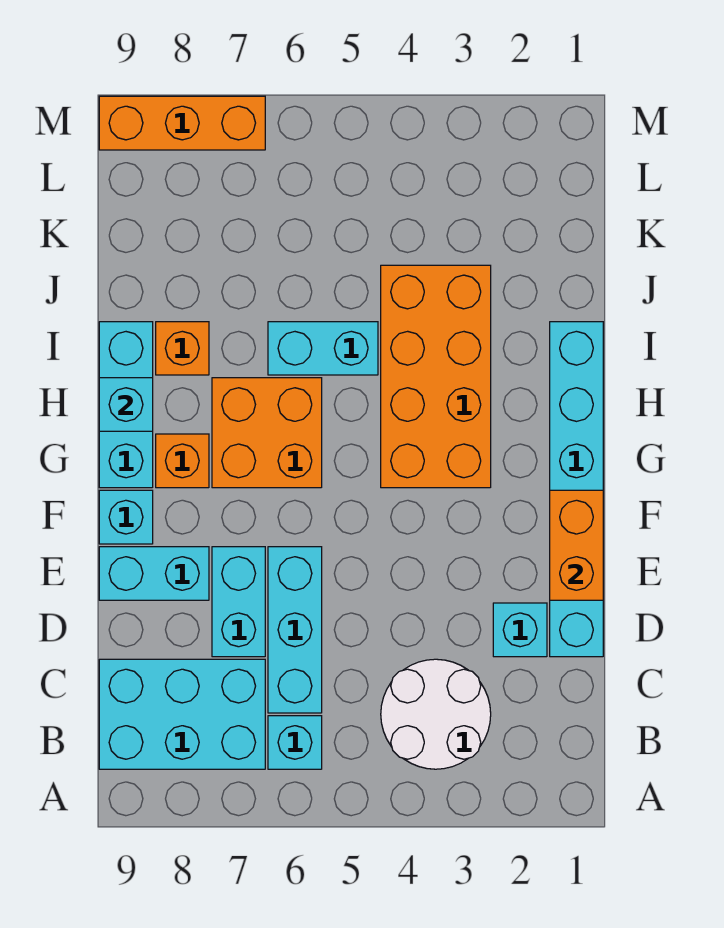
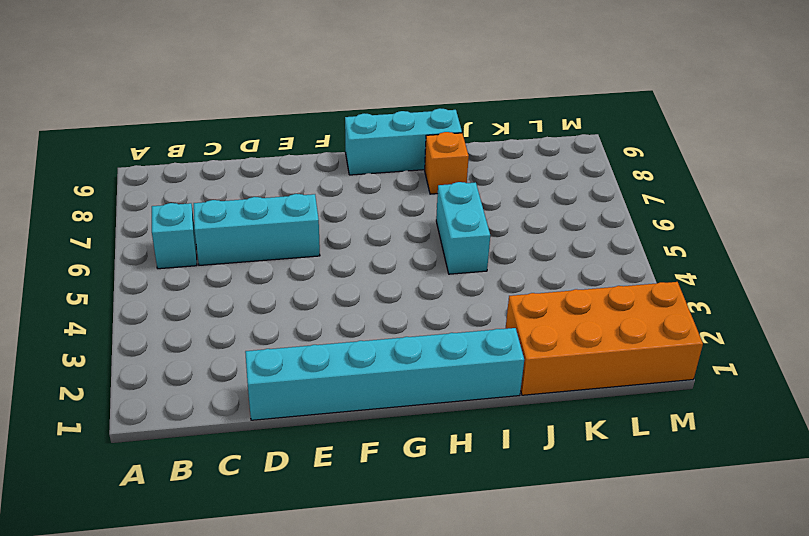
orange brick J1:M2 level 1 -> orange brick G3:J4 level 1
none -> white round brick B3:C4 level 1
none -> cyan brick B7:C9 level 1
none -> cyan brick D2 level 1

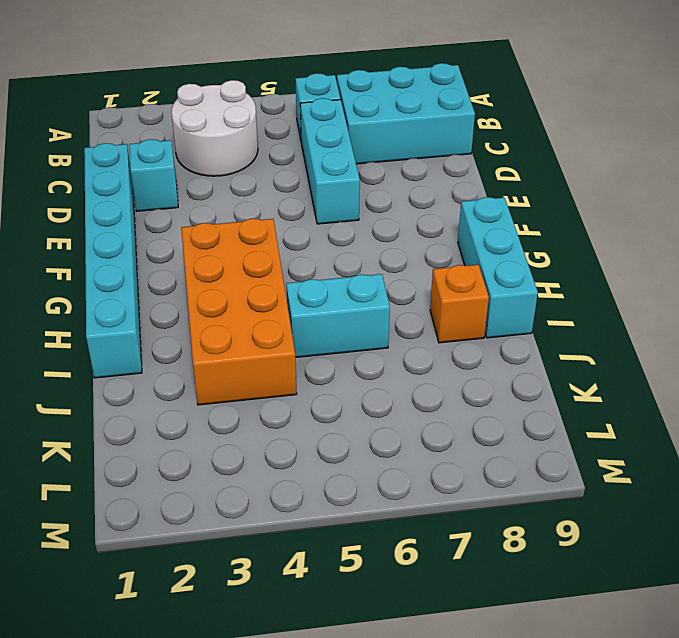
none -> cyan brick D7:E7 level 1
none -> cyan brick E8:E9 level 1
none -> cyan brick F9 level 1

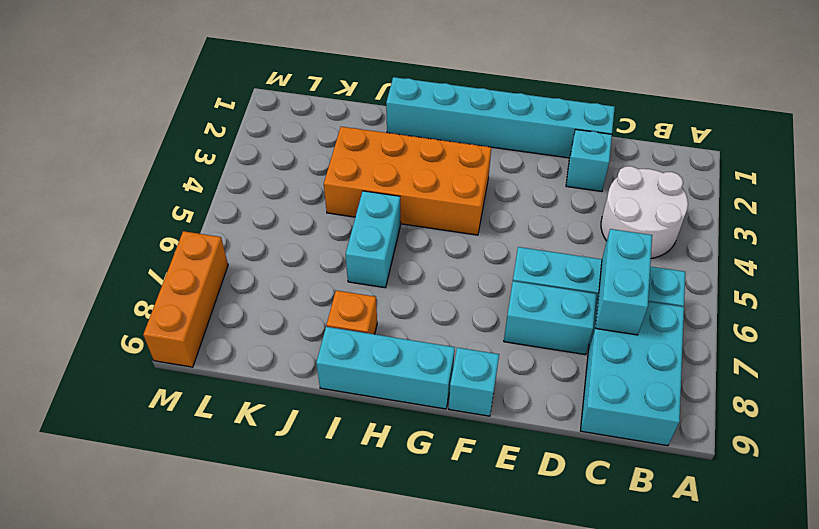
cyan brick C6:C7 level 2 -> cyan brick E8:E9 level 1
none -> orange brick G6:H7 level 1
none -> orange brick G8 level 1
none -> orange brick E1:F1 level 2

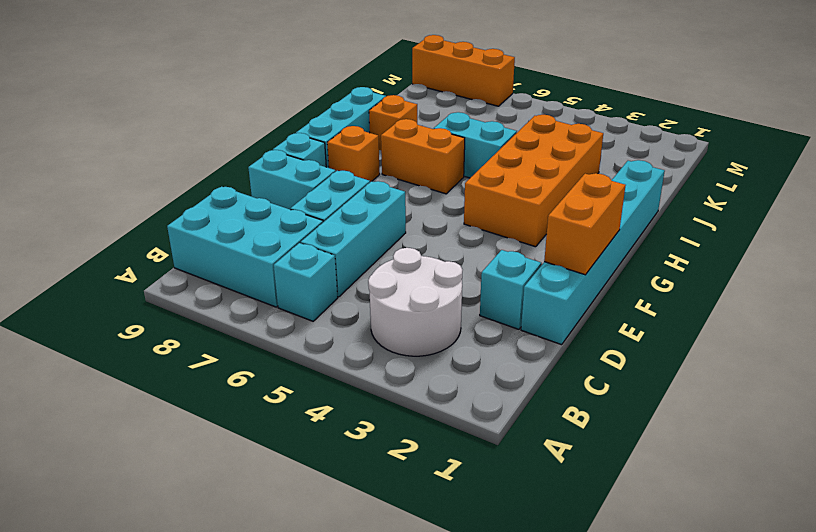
orange brick H6:H7 level 1 -> orange brick G6:H7 level 1
none -> cyan brick H9 level 2

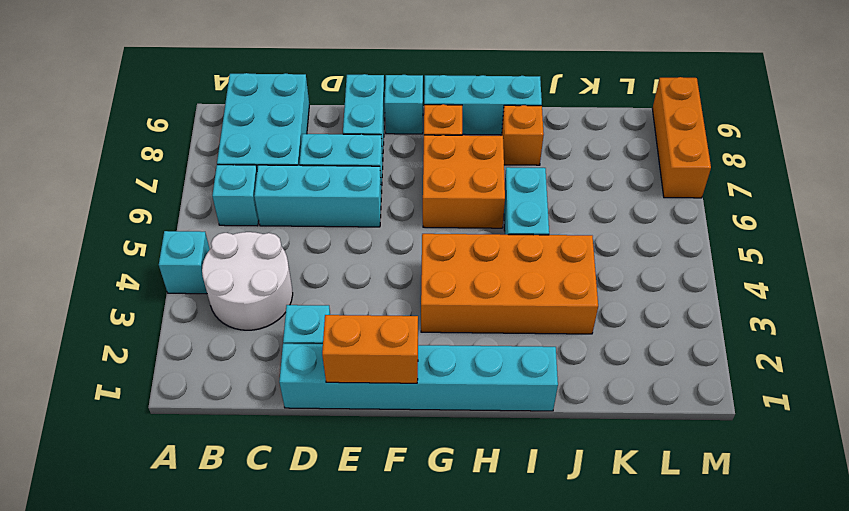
cyan brick A4 level 1 -> cyan brick H9 level 2

